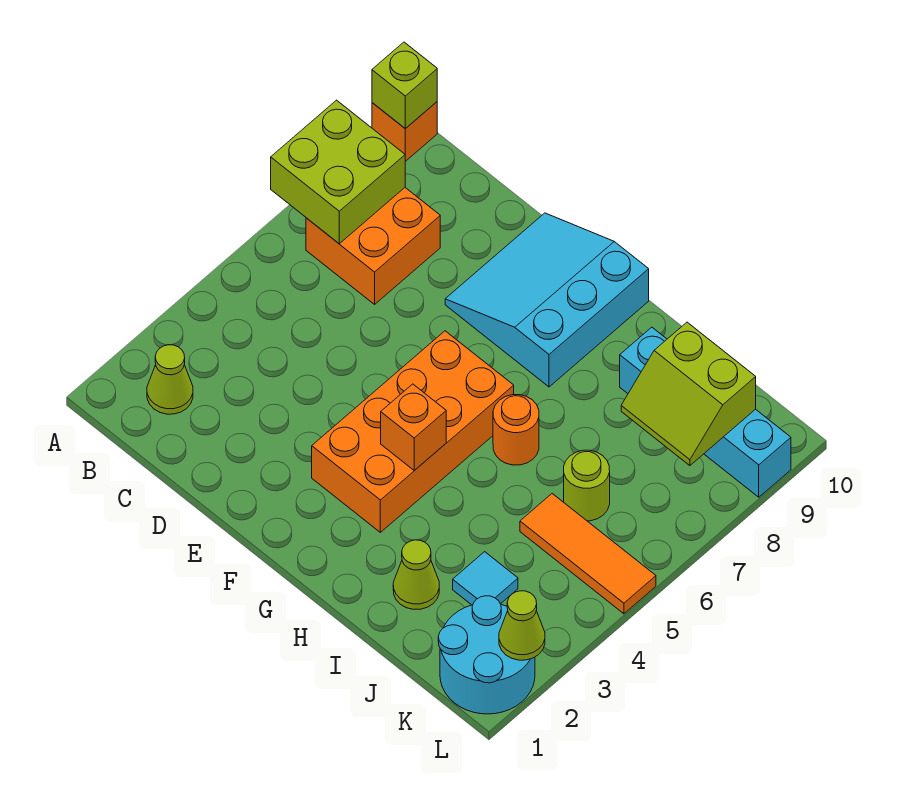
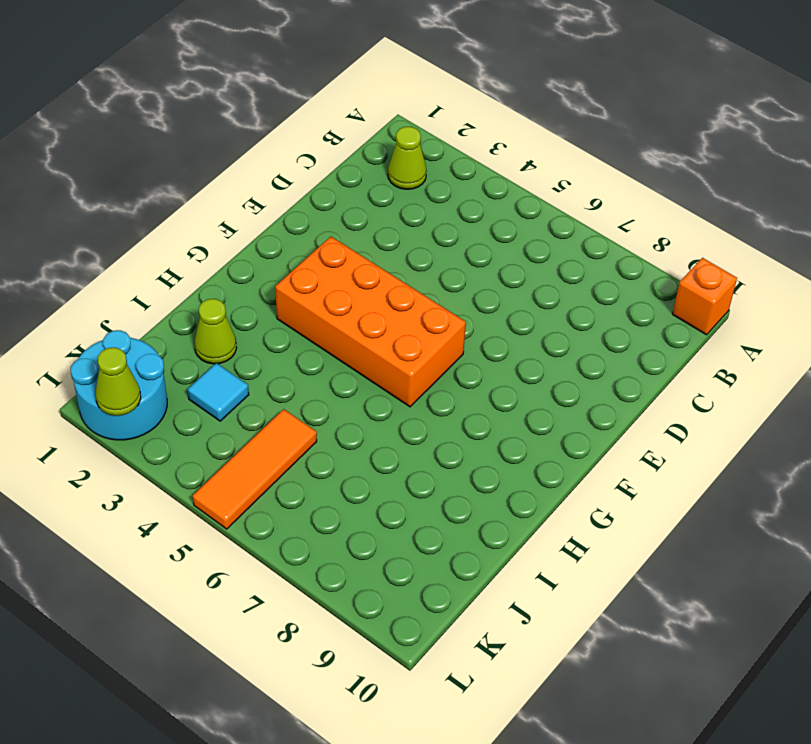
none -> orange brick B7:C8 level 1
none -> cyan slope E8:G10 level 1 top G
none -> orange round brick H6 level 1

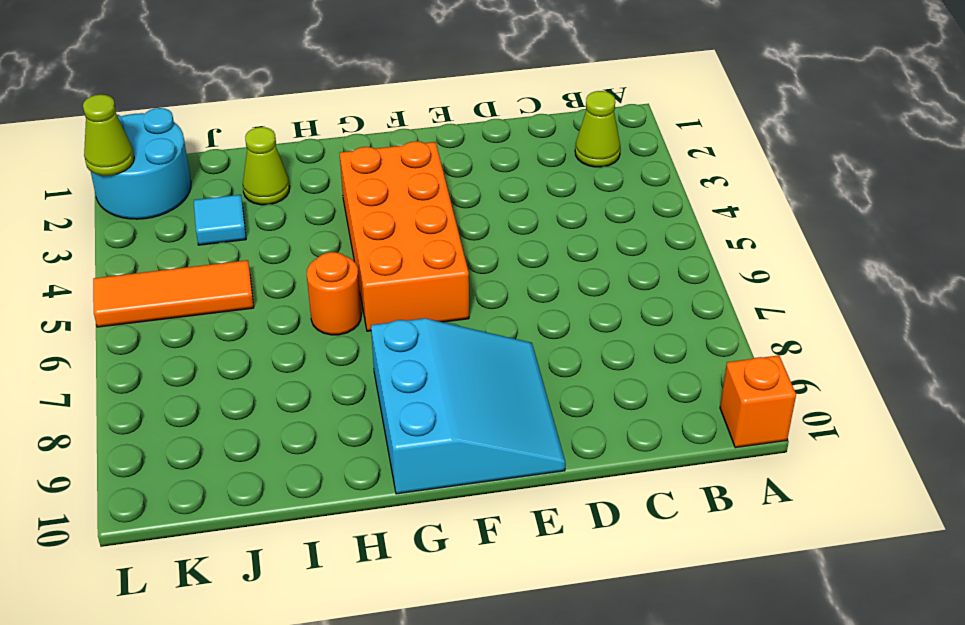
none -> orange brick B7:C8 level 1
none -> cyan brick I9:L9 level 1
none -> lime round brick J6 level 1

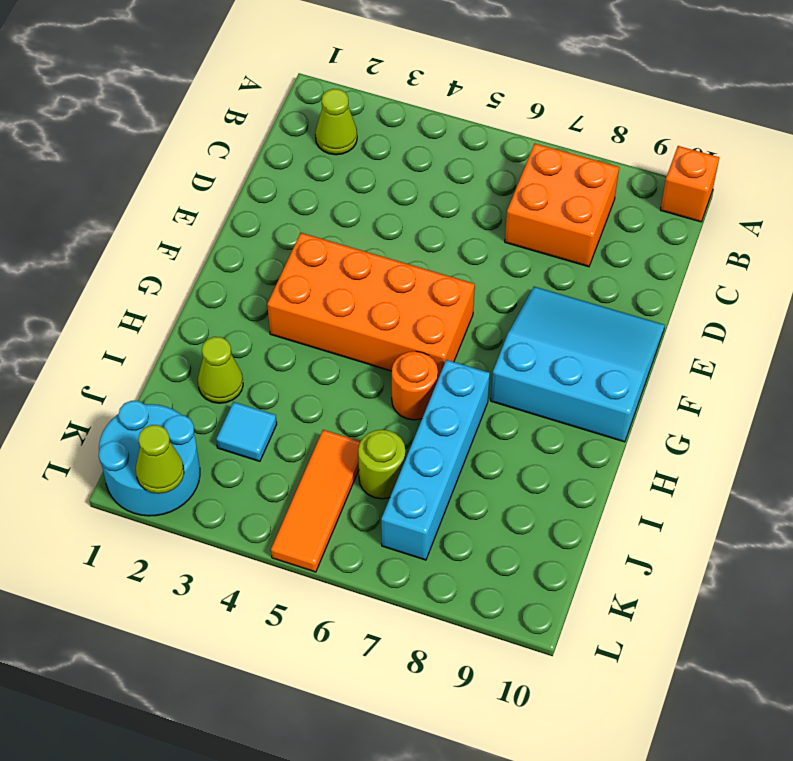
cyan brick H7:K7 level 1 -> cyan brick I9:L9 level 1
none -> lime brick A7:B8 level 2
none -> lime brick A10 level 2
none -> orange brick G4 level 2

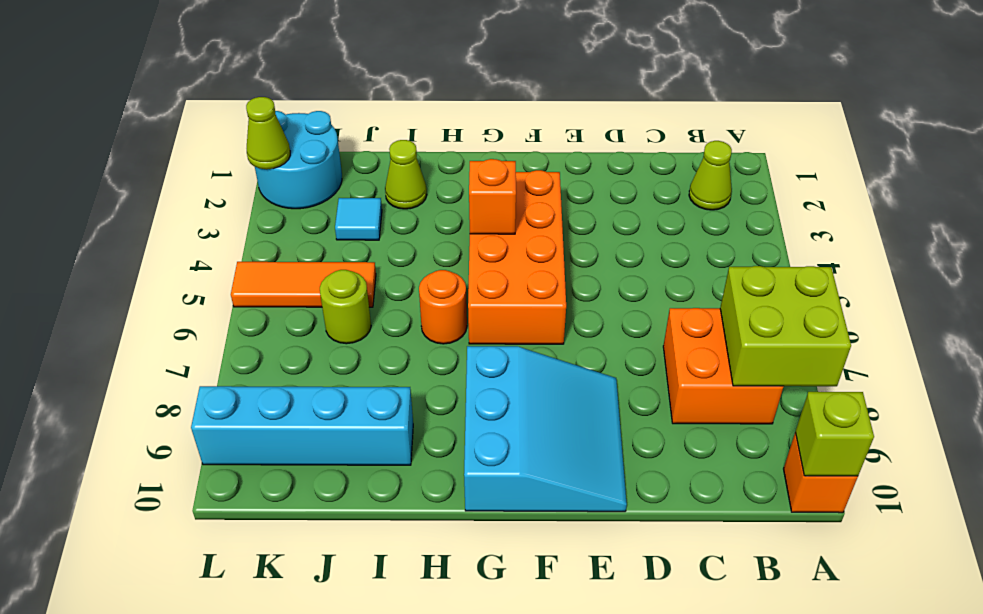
none -> lime slope J8:K9 level 2 top 9

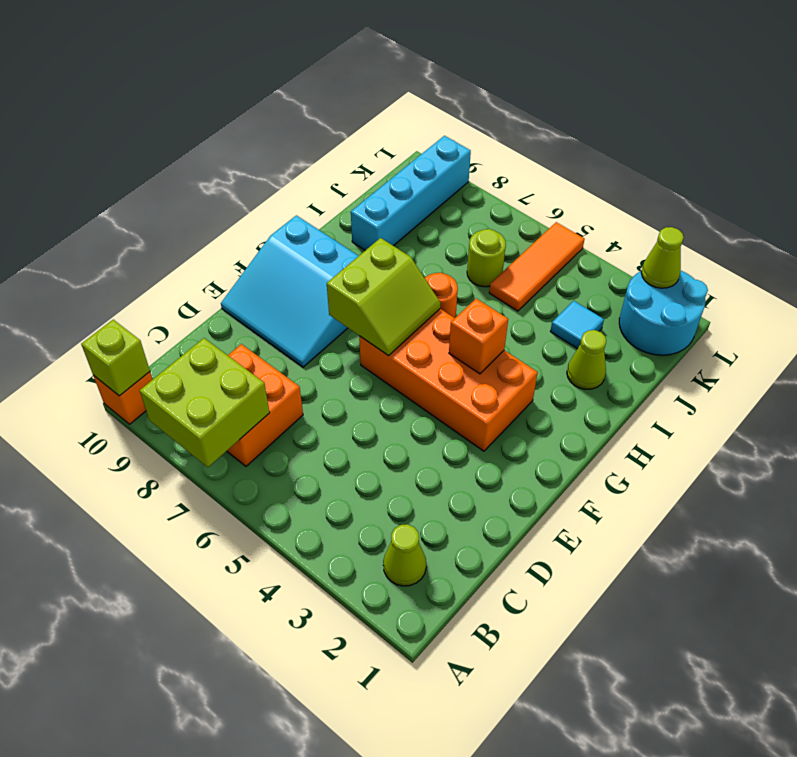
lime slope F6:G7 level 2 top 7 -> lime slope J8:K9 level 2 top 9

